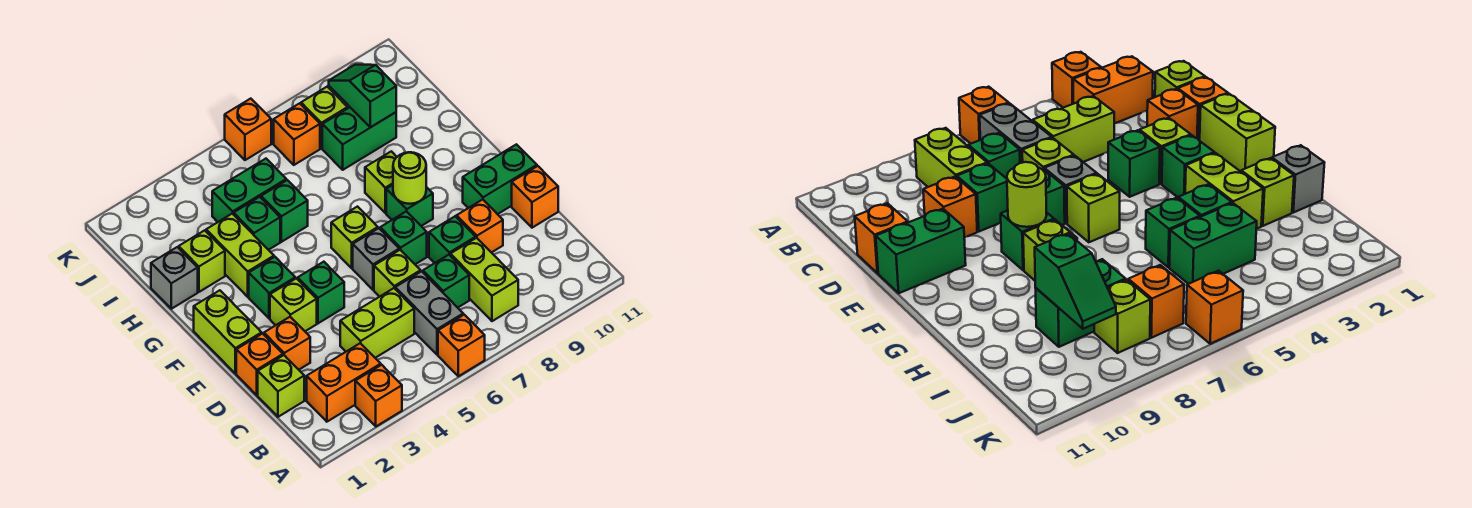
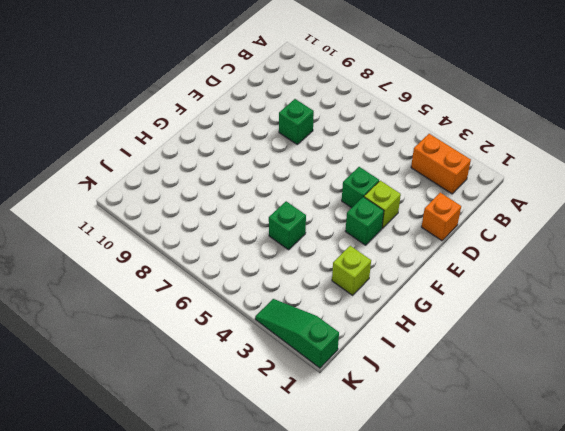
green slope K1:K3 level 1 top 1 -> none
none -> orange brick A3 level 1
none -> orange brick A6 level 1
none -> grey brick B6:C6 level 1
none -> lime brick B8:C8 level 1

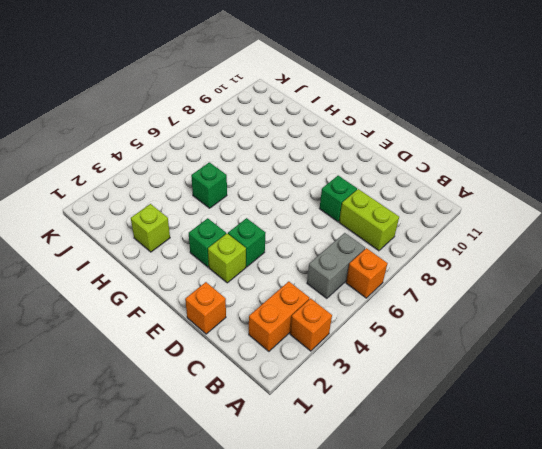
grey brick B5:B6 level 1 -> grey brick B6:C6 level 1
none -> lime brick C1 level 1
none -> lime brick C4:C5 level 1
none -> green brick C7 level 1
none -> orange brick D2 level 1

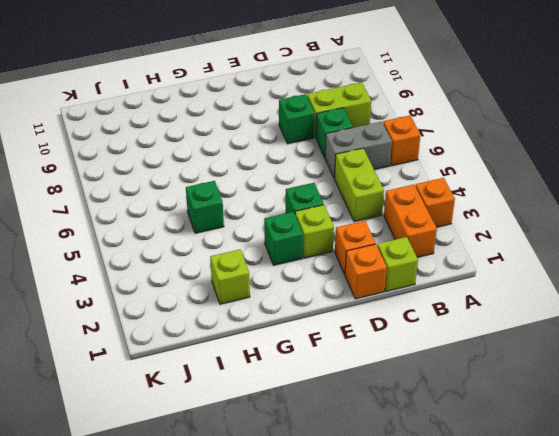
none -> lime brick D6 level 1
none -> orange brick D9 level 1
none -> orange brick D11 level 1
none -> lime brick E1:F1 level 1

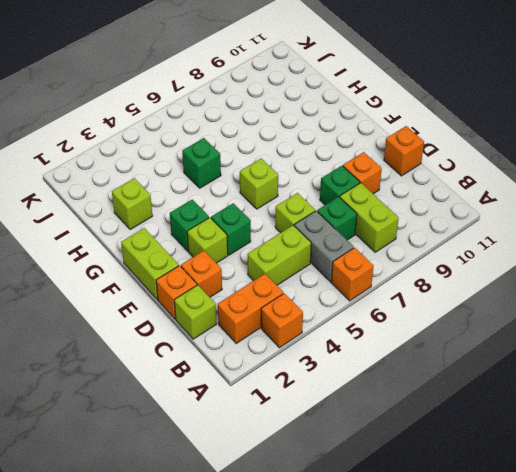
none -> grey brick E6 level 1
none -> green brick E7 level 1
none -> green brick E10:E11 level 1
none -> green brick F8 level 1

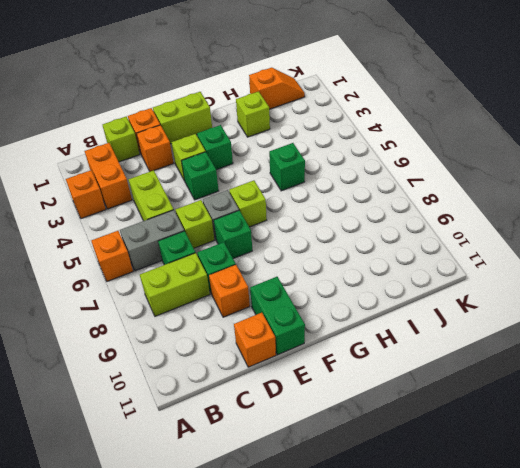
orange slope I1:J1 level 1 top I -> none
none -> green brick F8 level 1
none -> lime brick G3:H3 level 1
none -> lime brick G8 level 1
none -> grey brick H1 level 1

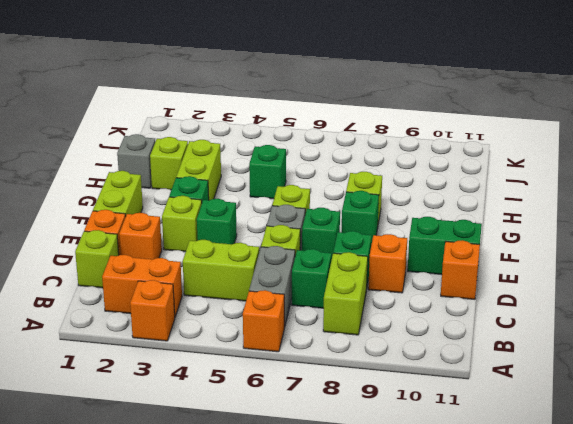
none -> green brick H4 level 1
none -> green brick I4:I5 level 1
none -> green brick I8:I9 level 1
none -> orange brick J7 level 1

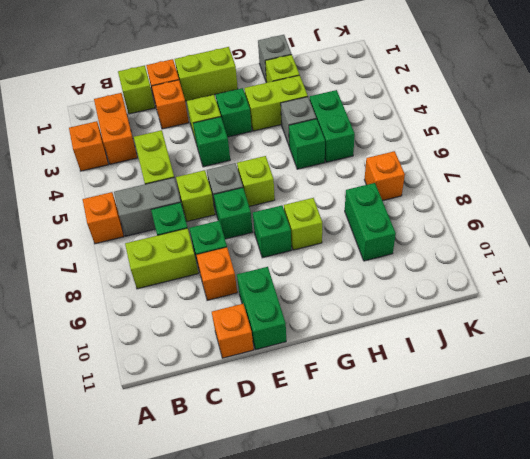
grey brick H4 level 1 -> green brick H4 level 1
none -> lime brick J8 level 1
none -> orange brick K6 level 1
none -> lime round brick F8 level 2
none -> green slope I9:J9 level 2 top I

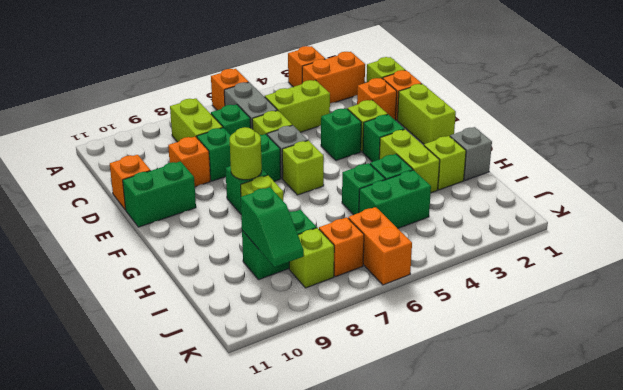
orange brick J6:K6 level 1 -> orange brick K6 level 1

